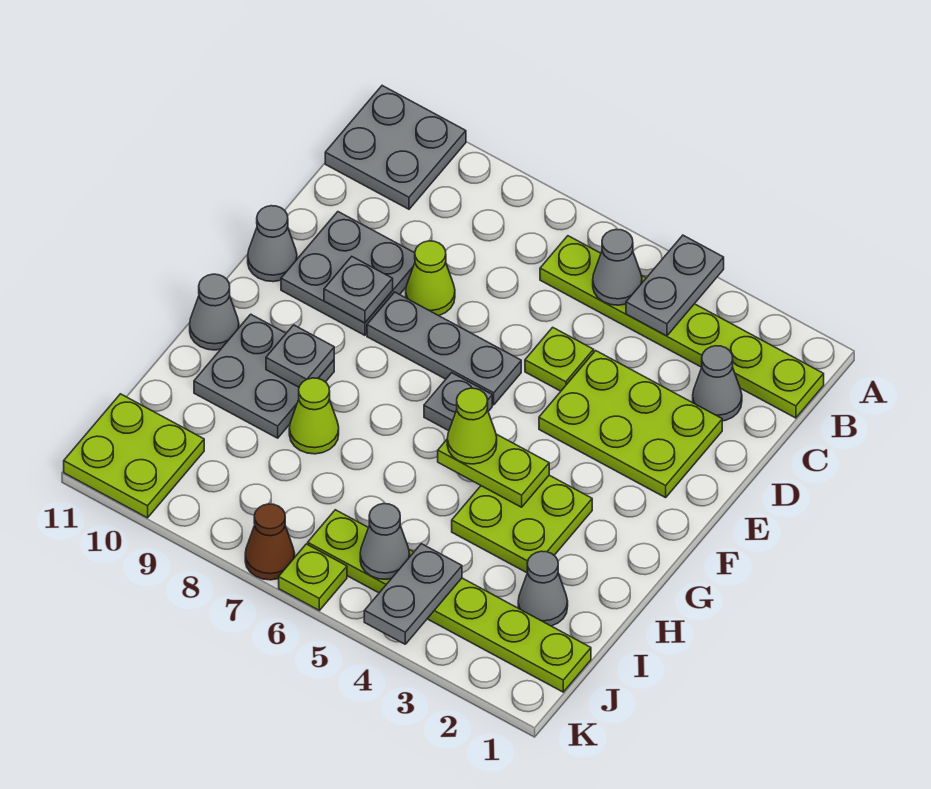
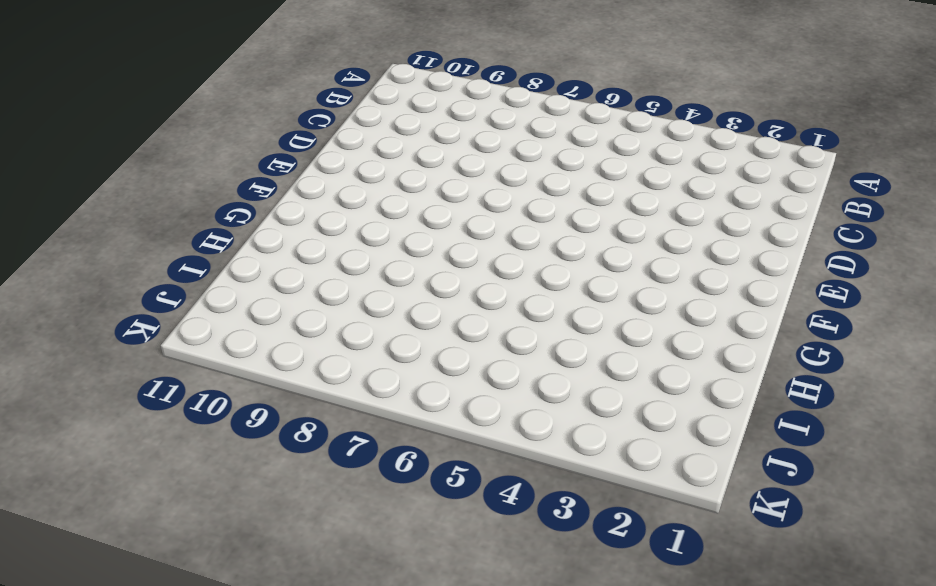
none -> grey plate A10:B11 level 1
none -> lime plate B1:B6 level 1
none -> grey cone C2 level 1

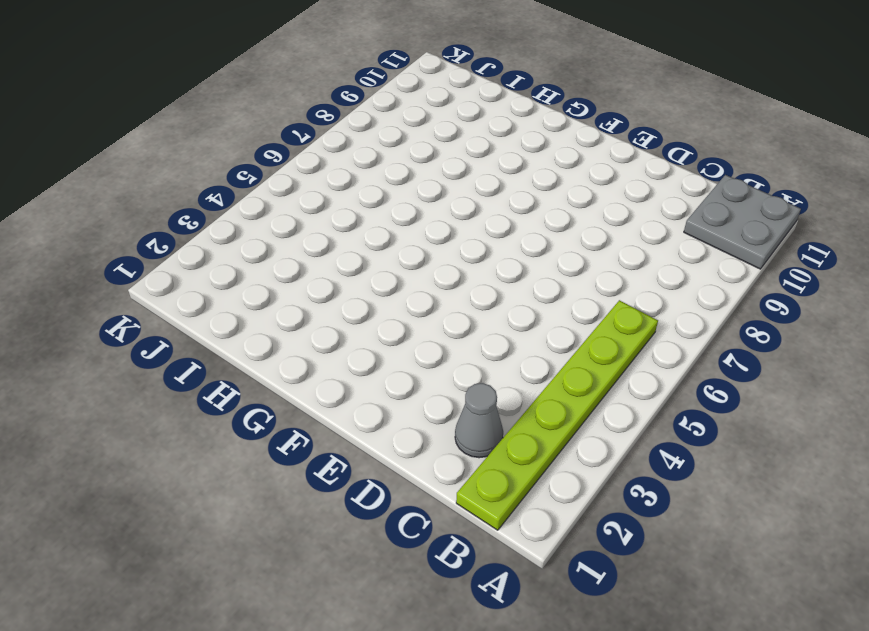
none -> lime plate D2:E4 level 1
none -> lime plate D5 level 1
none -> lime cone D8 level 1

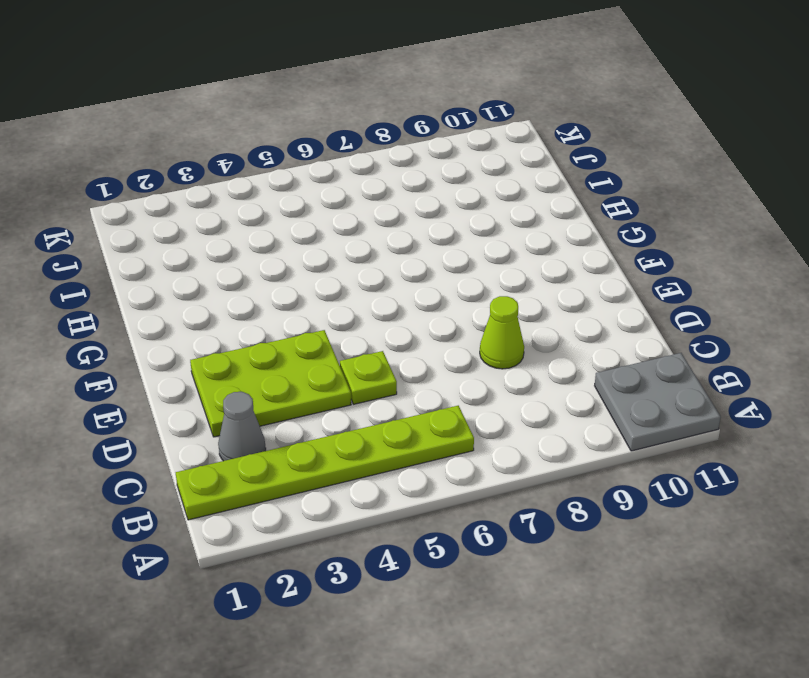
none -> grey plate D9:E10 level 1
none -> grey plate E6:E8 level 1
none -> grey cone E11 level 1

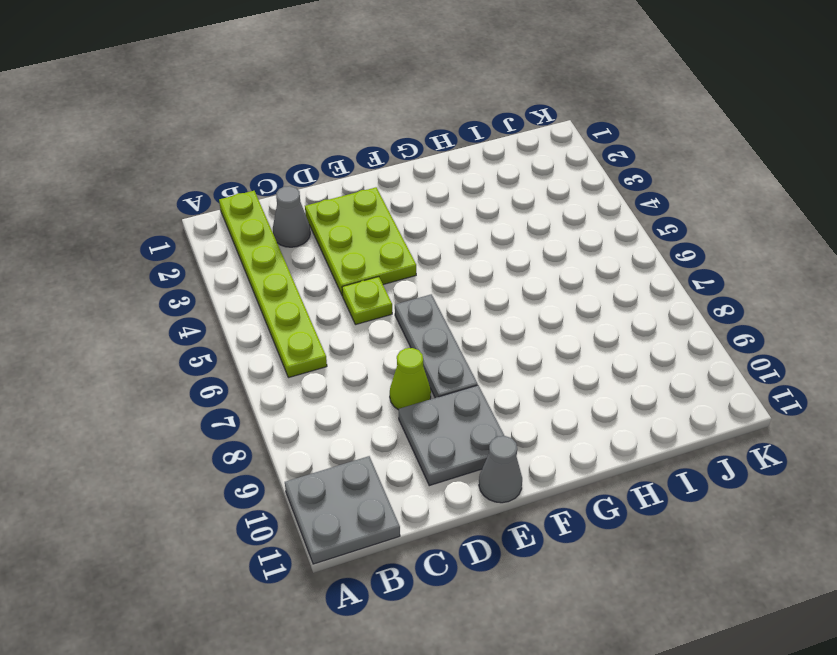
none -> grey plate F6 level 1
none -> lime plate G3:H4 level 1
none -> grey plate G9:H10 level 1

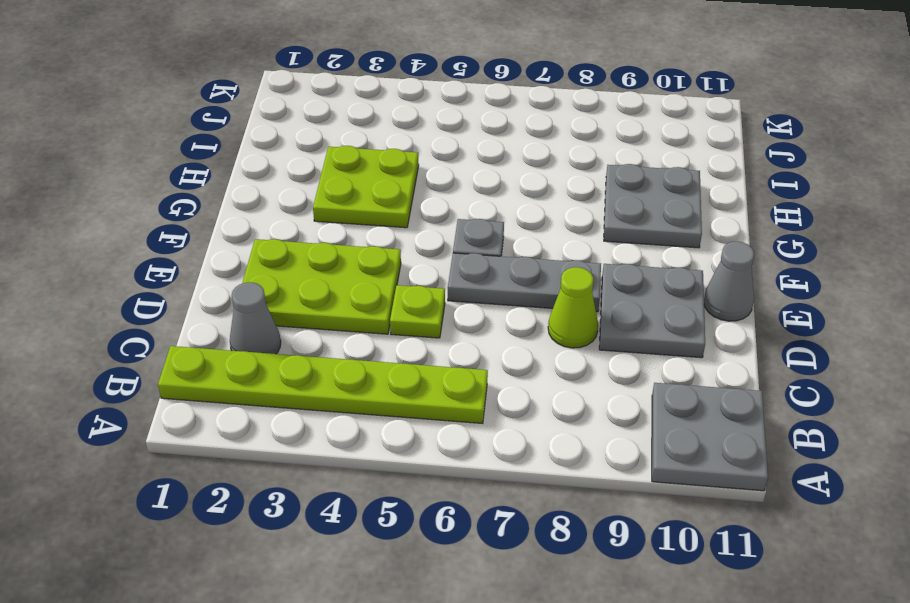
none -> grey cone G11 level 1
none -> lime cone H8 level 1
none -> grey cone I2 level 1

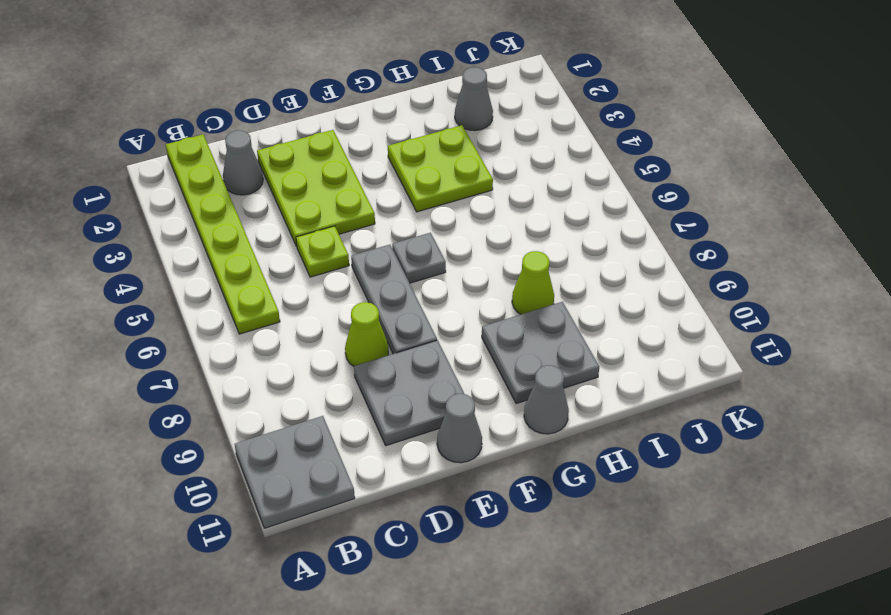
none -> lime plate J1:J6 level 1
none -> lime plate J10:K11 level 1
none -> lime plate K6 level 1

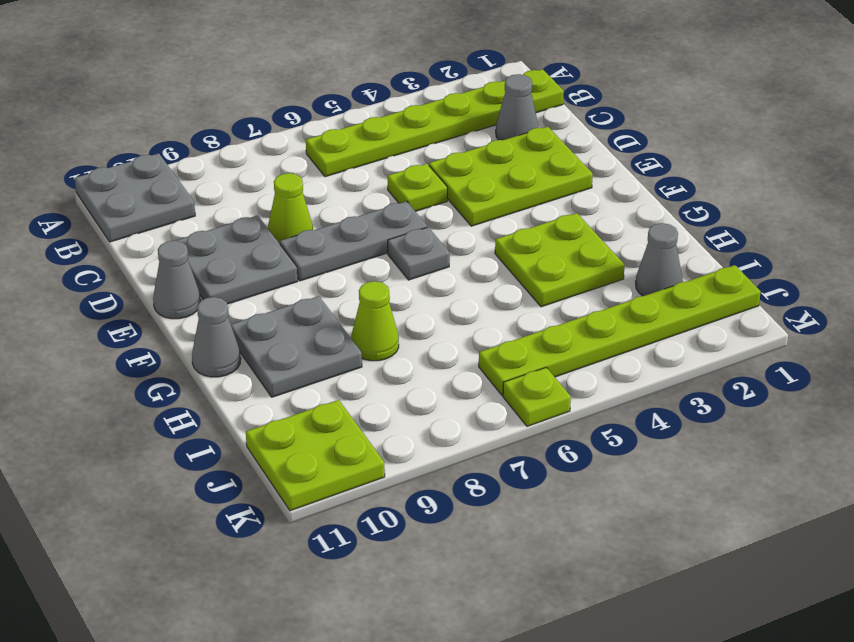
none -> brown cone K7 level 1
none -> grey plate A4:B4 level 2
none -> grey cone B5 level 2

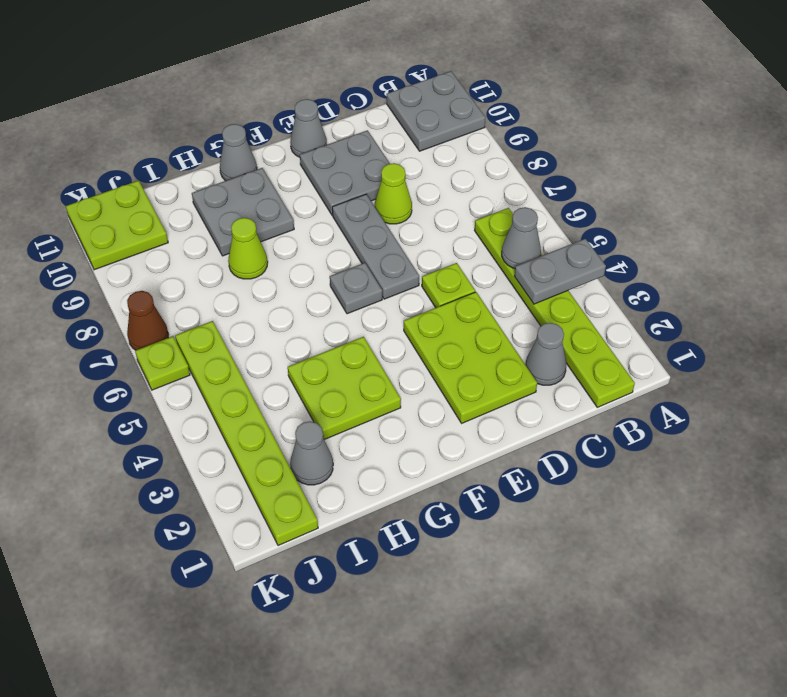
none -> grey plate E9 level 2
none -> lime plate G4:G5 level 2
none -> grey plate G9 level 2

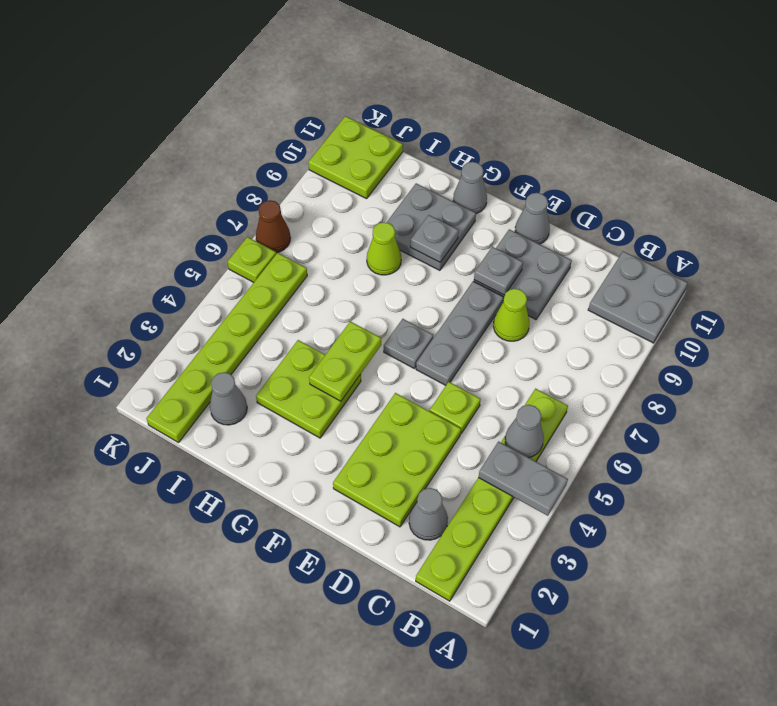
none -> grey plate J4:K4 level 2
none -> grey cone J5 level 2
none -> lime cone G5 level 3

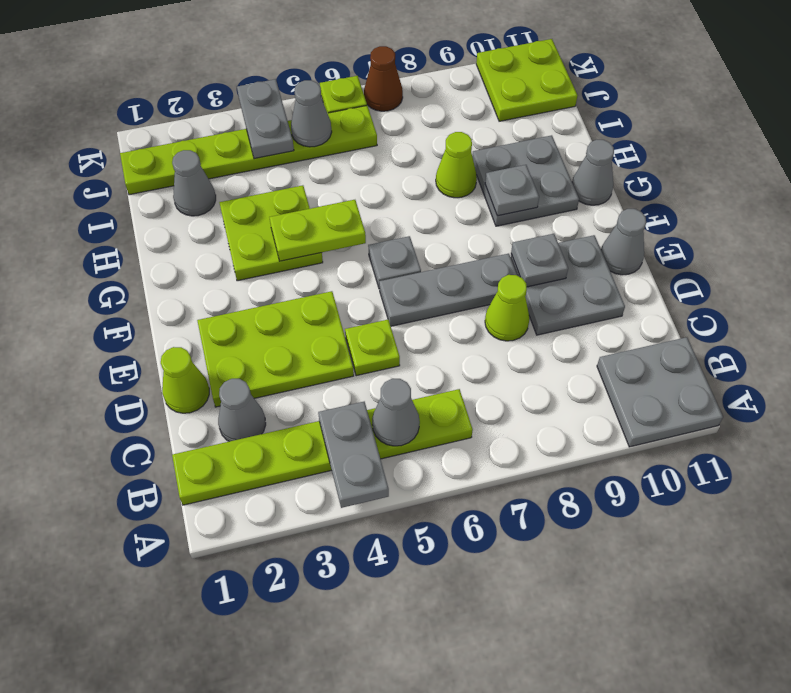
lime cone D1 level 1 -> lime cone G5 level 3

